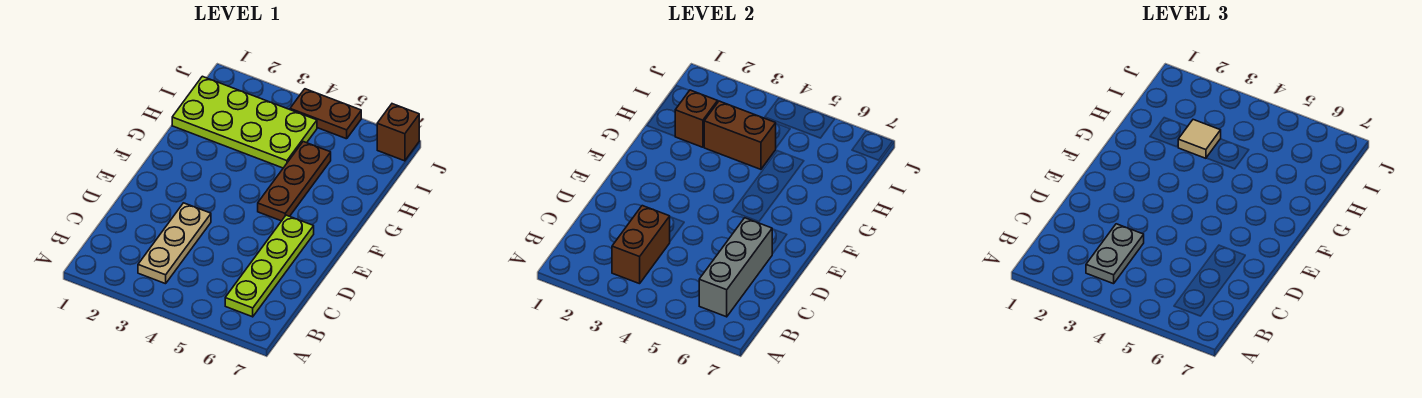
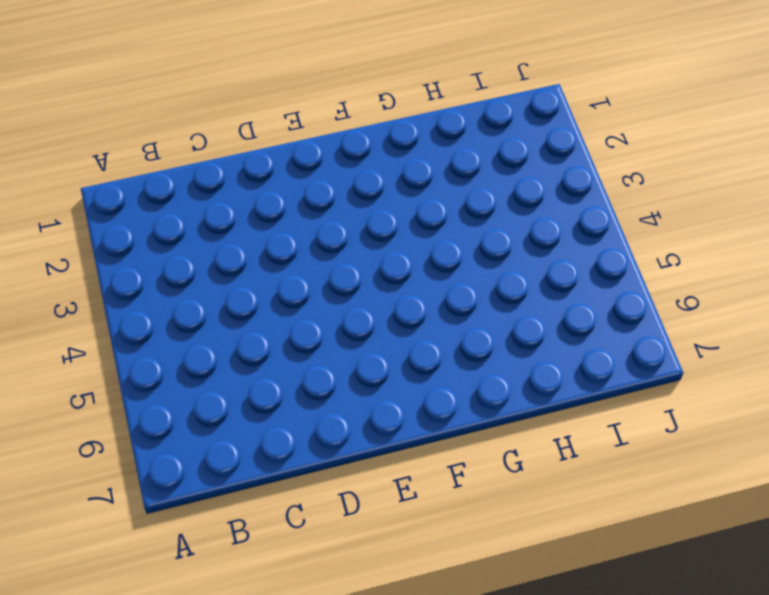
none -> tan plate B3:D3 level 1
none -> lime plate B6:E6 level 1
none -> brown plate F5:H5 level 1

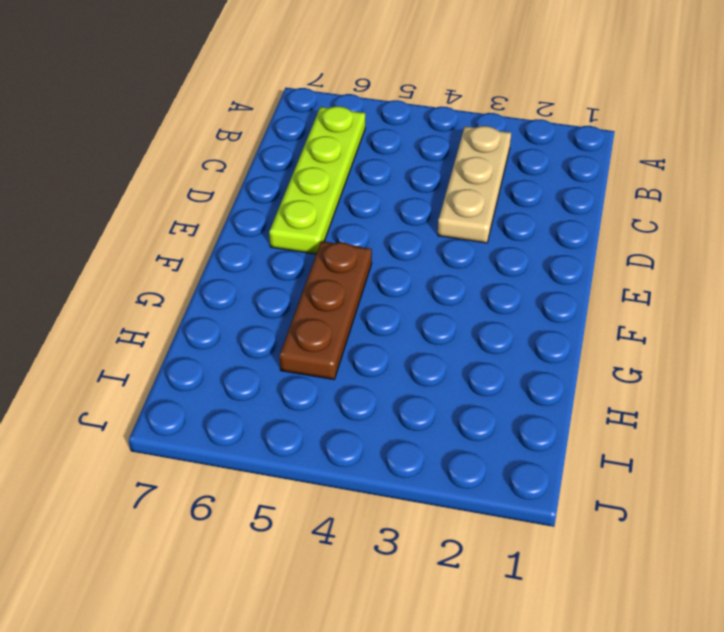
none -> lime plate H1:I4 level 1
none -> brown plate J4:J5 level 1
none -> brown brick J7 level 1

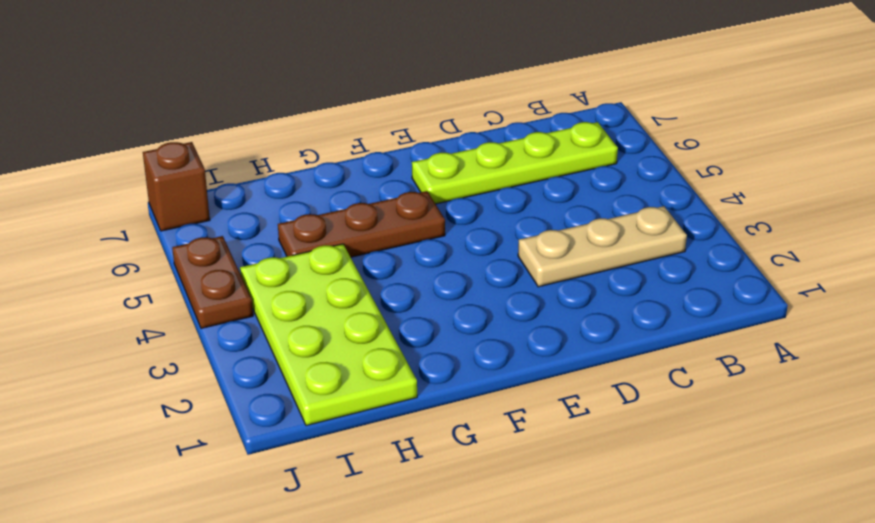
none -> brown brick B3:C3 level 2
none -> grey brick B6:D6 level 2
none -> brown brick H2 level 2

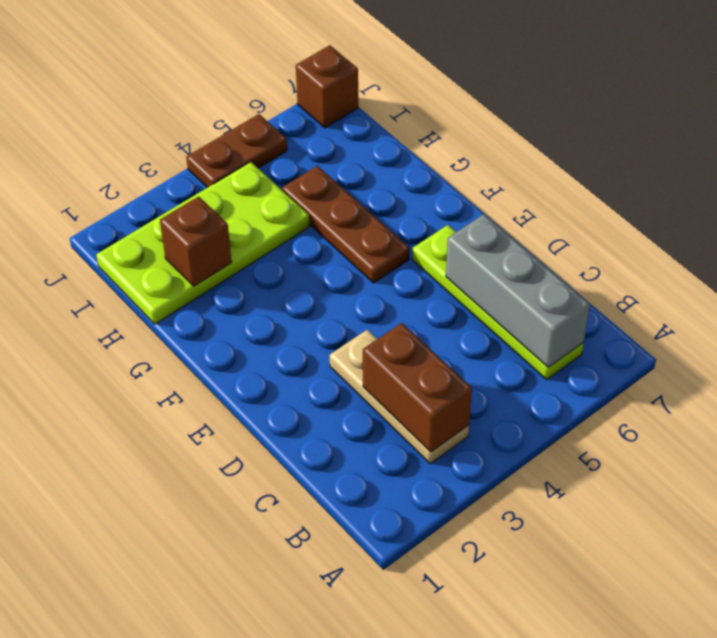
none -> brown brick H3:H4 level 2
none -> grey plate B3:C3 level 3
none -> tan tile H3 level 3

